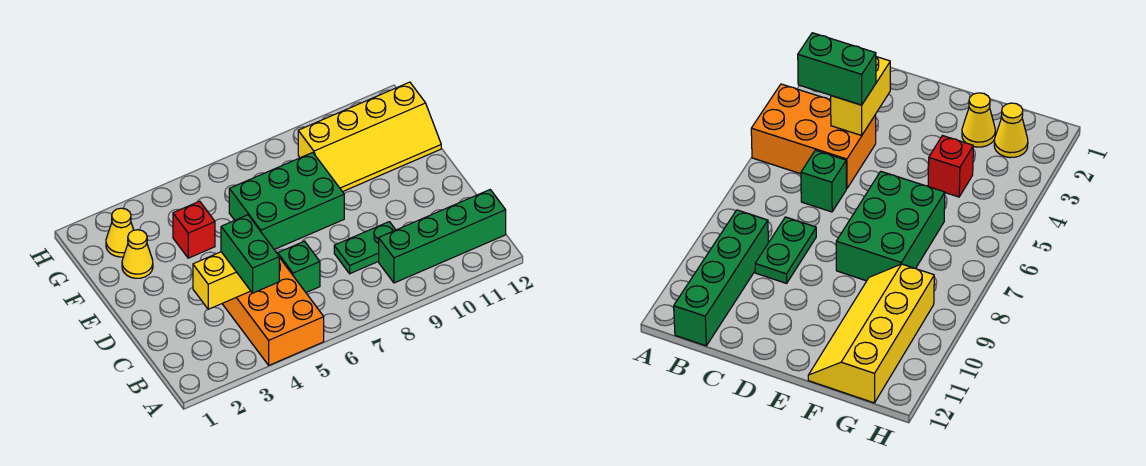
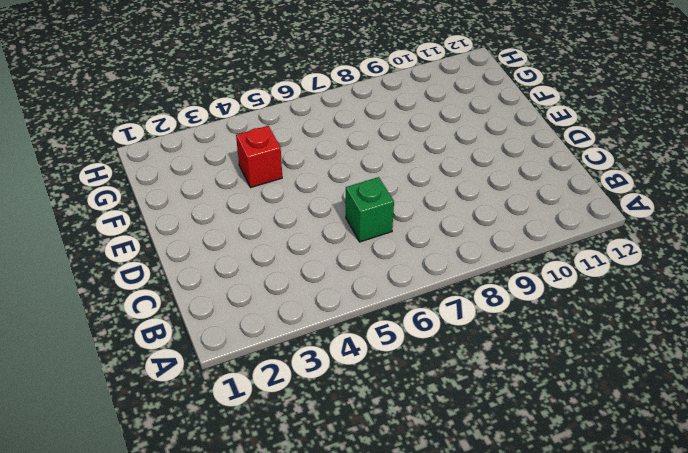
none -> orange brick A4:C5 level 1
none -> green brick B9:B12 level 1

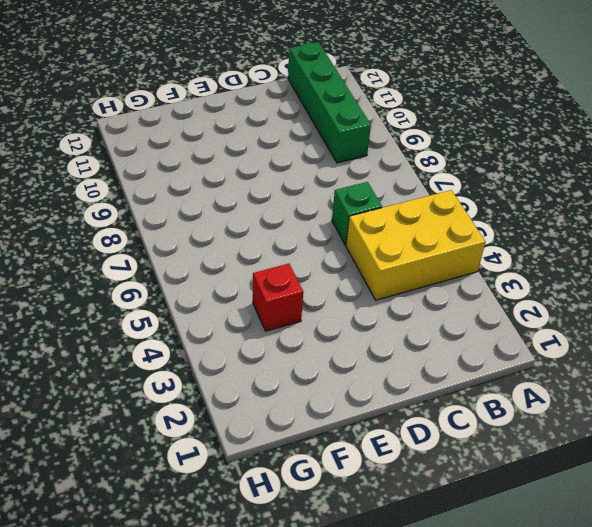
yellow brick A4:C5 level 1 -> orange brick A4:C5 level 1
none -> green plate C8:C9 level 1
none -> green brick E6:F8 level 1

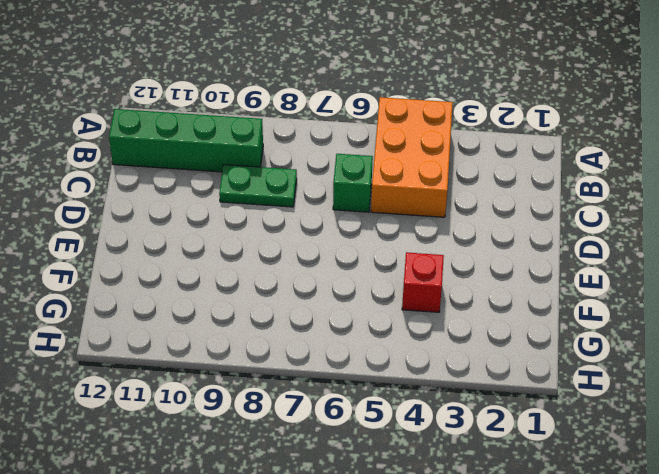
none -> green brick E6:F8 level 1
none -> yellow cone F2 level 1

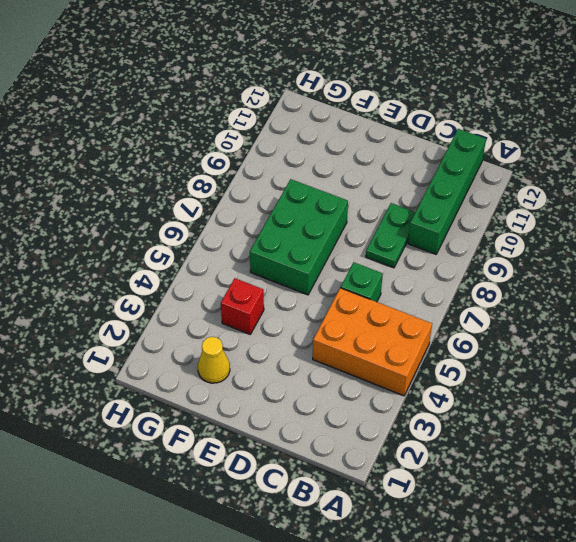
none -> yellow slope F9:G12 level 1 top G
none -> yellow cone G2 level 1

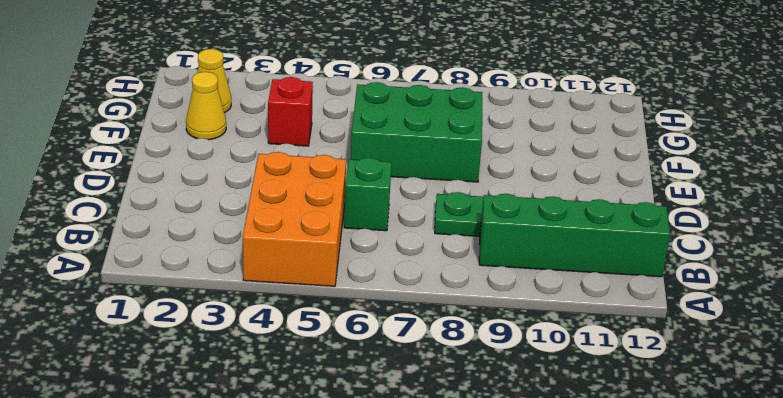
none -> yellow slope F9:G12 level 1 top G
none -> yellow brick C3:C4 level 2

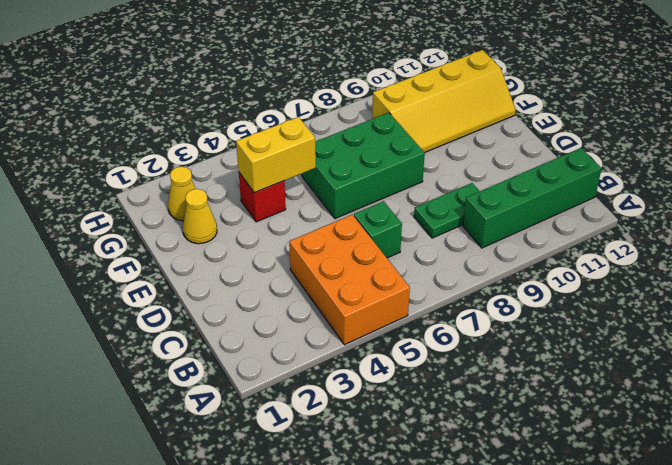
yellow brick F4:F5 level 2 -> yellow brick C3:C4 level 2
none -> green brick B4:C4 level 3

